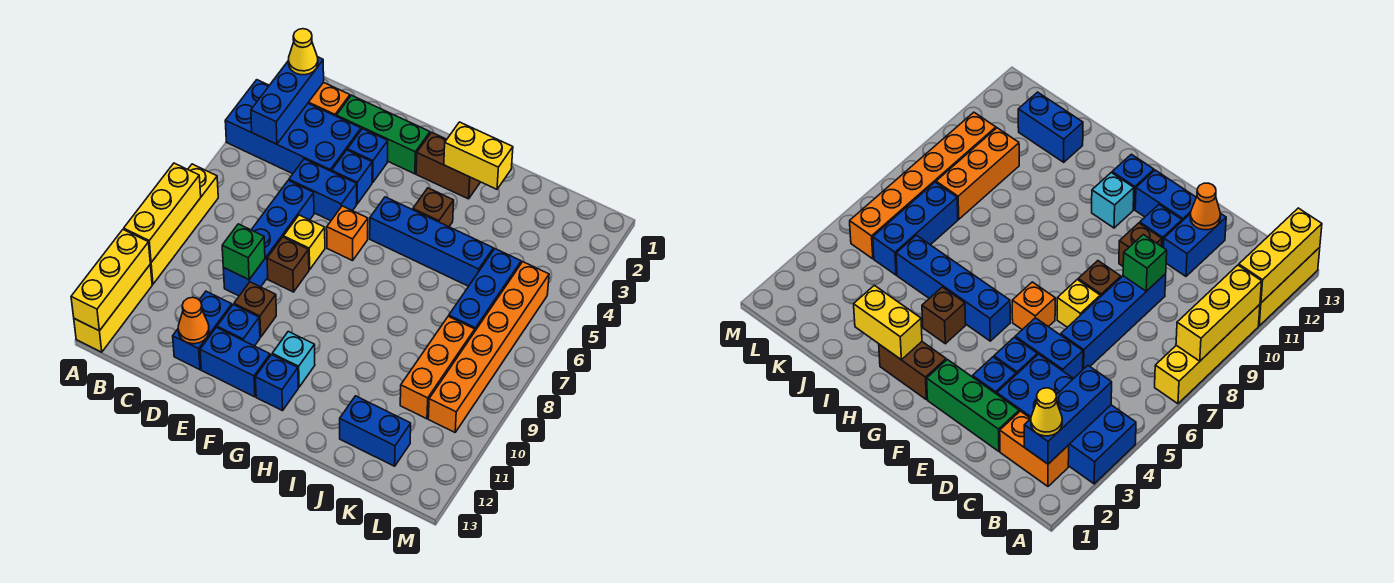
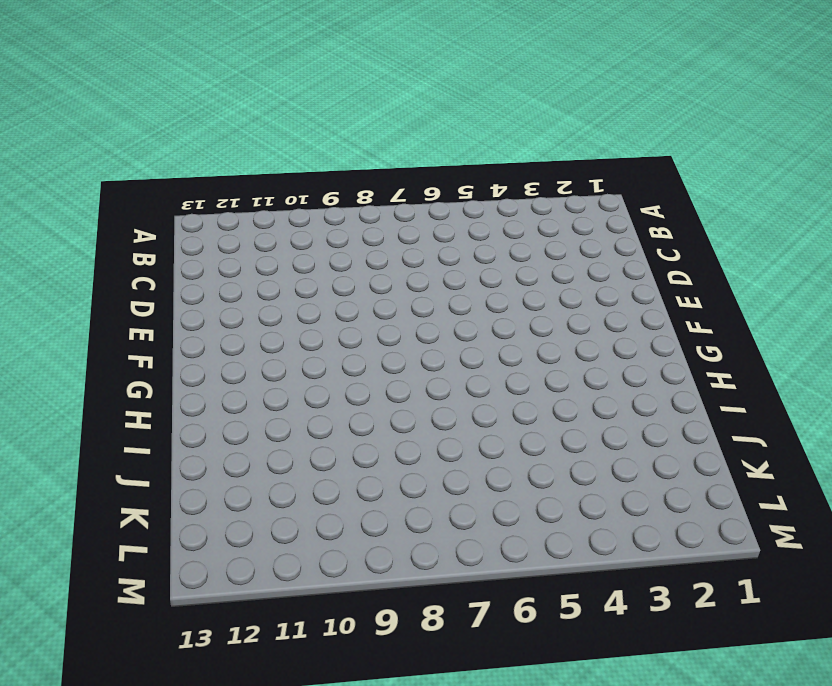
none -> blue brick A3:D4 level 1
none -> yellow brick A7:A10 level 1
none -> yellow brick A11:A13 level 1
none -> orange brick B2:C2 level 1

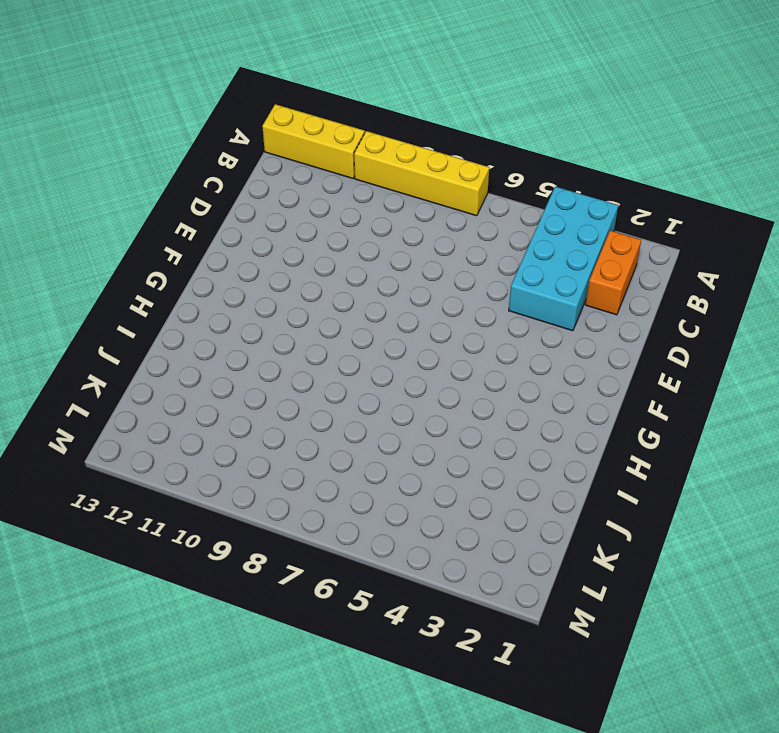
cyan brick A3:D4 level 1 -> blue brick A3:D4 level 1
none -> green brick D2:F2 level 1
none -> blue brick D5:E5 level 1
none -> blue brick D6:D9 level 1
none -> blue brick D11:D12 level 1

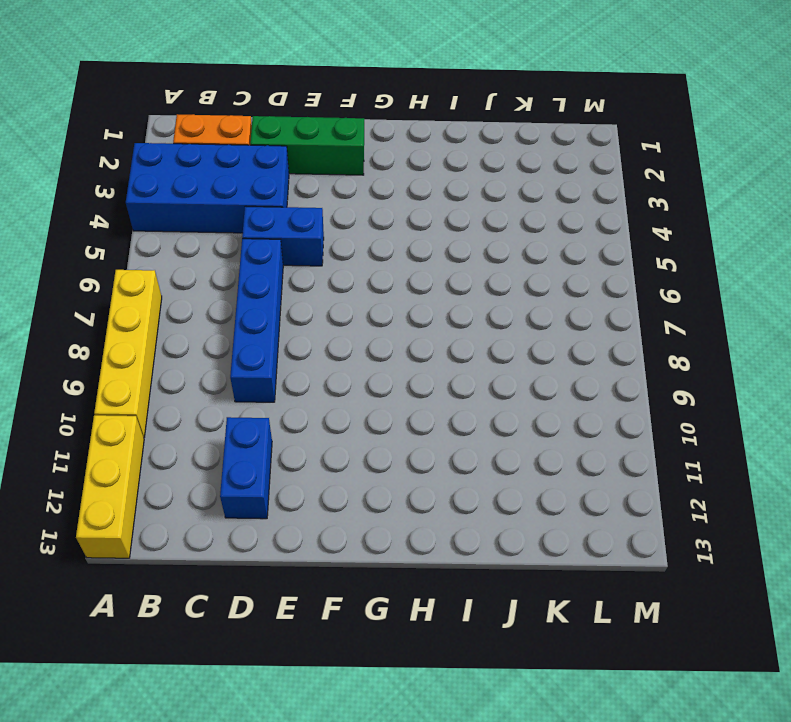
none -> blue brick E3 level 1
none -> blue brick E4 level 1
none -> yellow brick E7 level 1
none -> brown brick E8 level 1

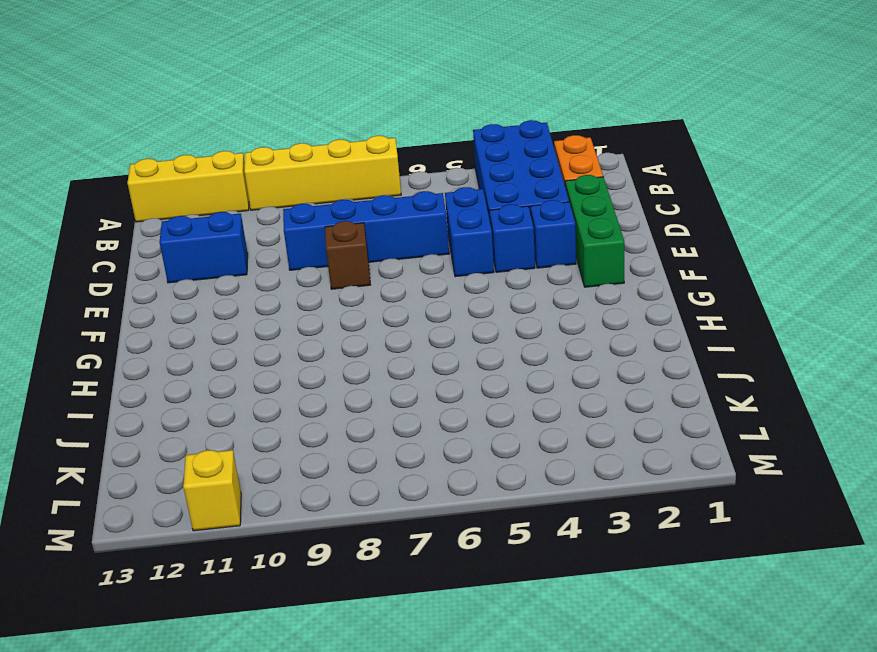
yellow brick M11 level 1 -> yellow brick E7 level 1
none -> brown brick E10 level 1
none -> blue brick E11 level 1
none -> blue brick E12:F12 level 1
none -> orange brick F6 level 1

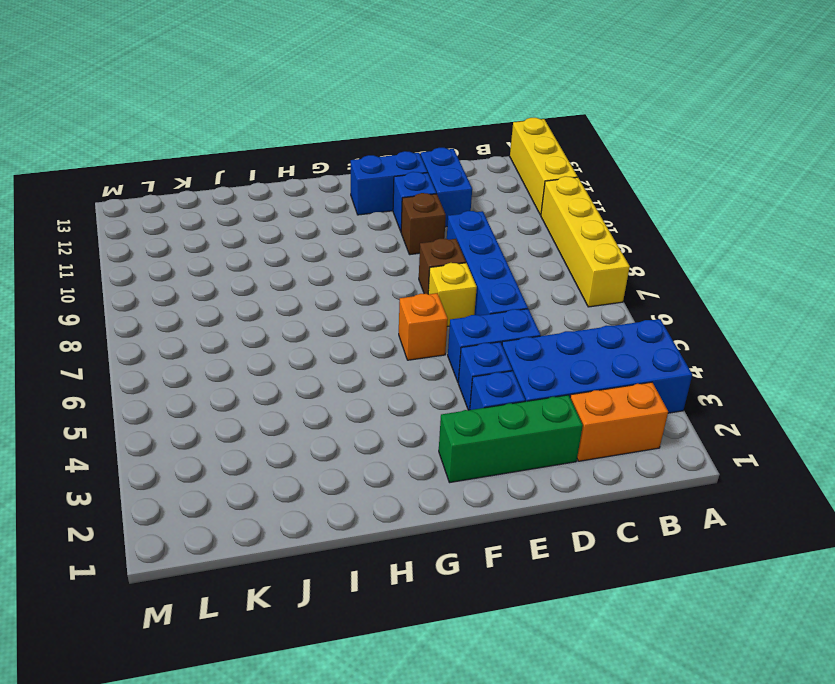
none -> brown brick G2:H2 level 1
none -> blue brick G5:J5 level 1
none -> cyan brick G11 level 1
none -> blue brick G12 level 1

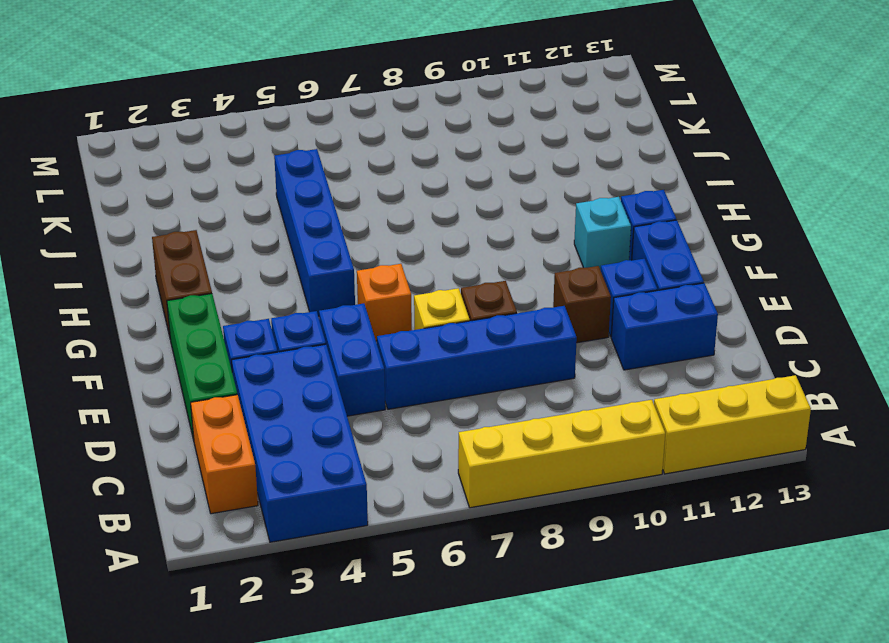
none -> brown brick H4 level 1
none -> blue brick J12:K12 level 1
none -> blue brick K5:K7 level 1
none -> orange brick K8:K10 level 1

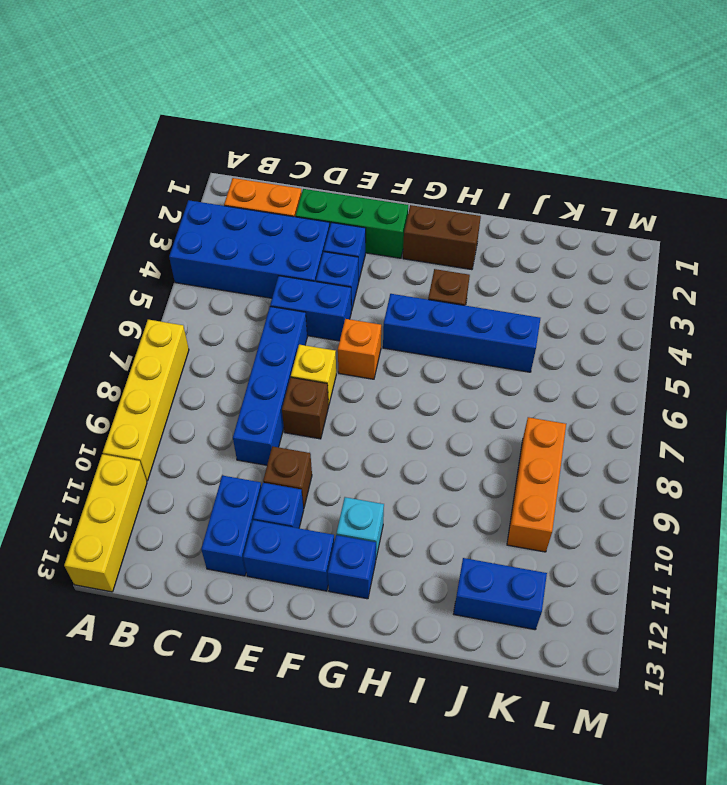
none -> blue brick K5:K7 level 1
none -> orange brick L5:L10 level 1
none -> yellow brick A8:A10 level 2
none -> yellow brick A11:A13 level 2

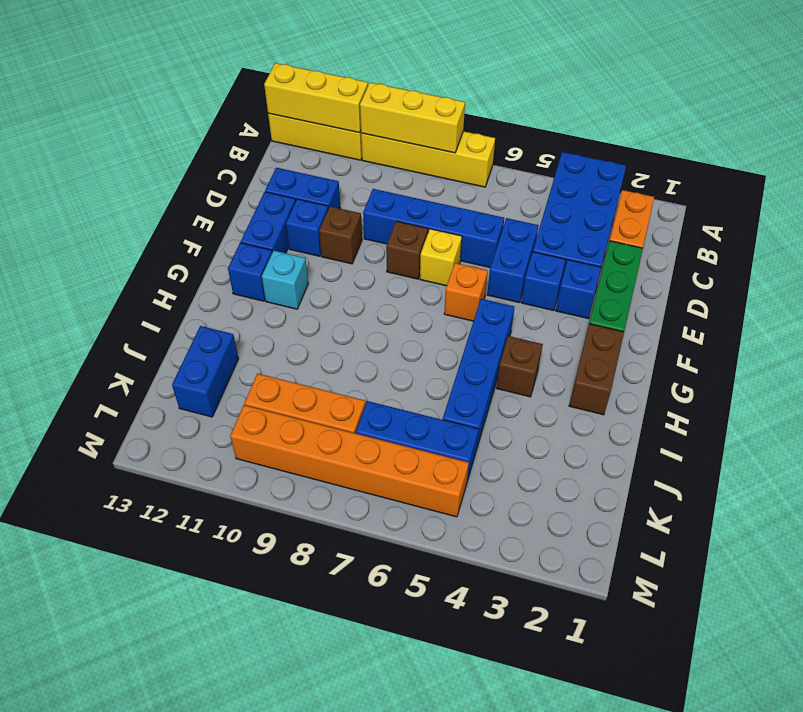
none -> blue brick B2:B4 level 2
none -> green brick D9 level 2
none -> orange cone D12 level 2
none -> yellow brick H2:I2 level 2

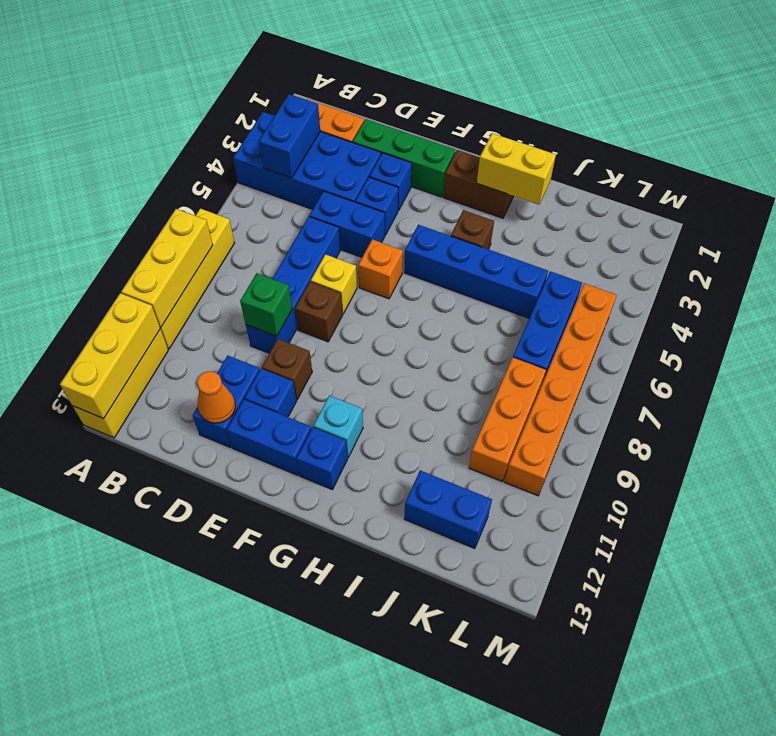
blue brick B3:B4 level 2 -> blue brick B2:B4 level 2
none -> yellow cone B2 level 3

